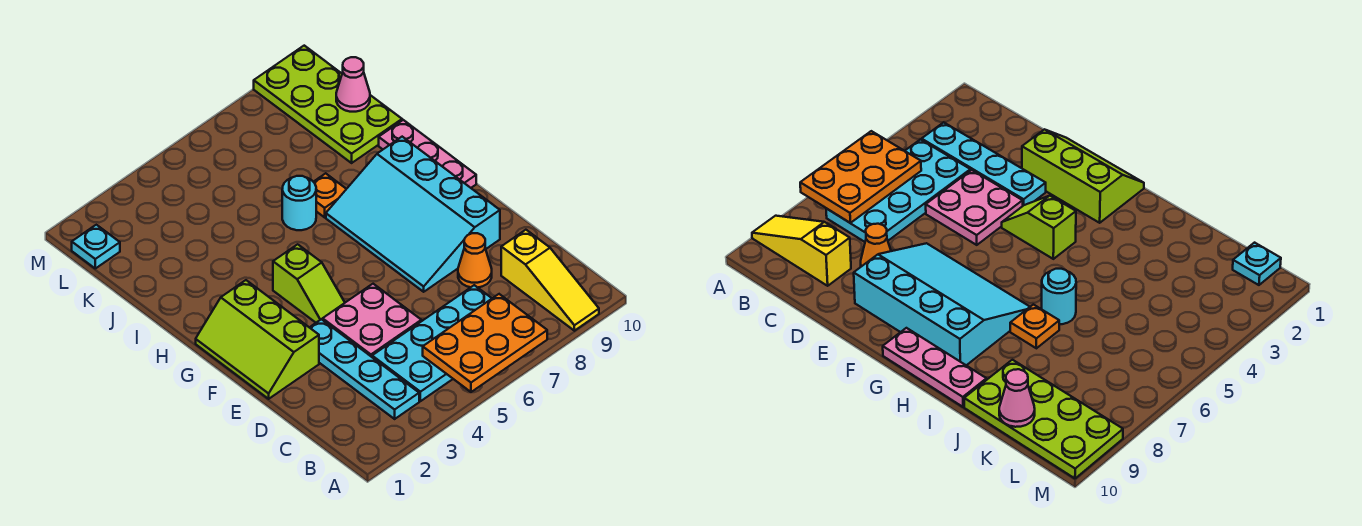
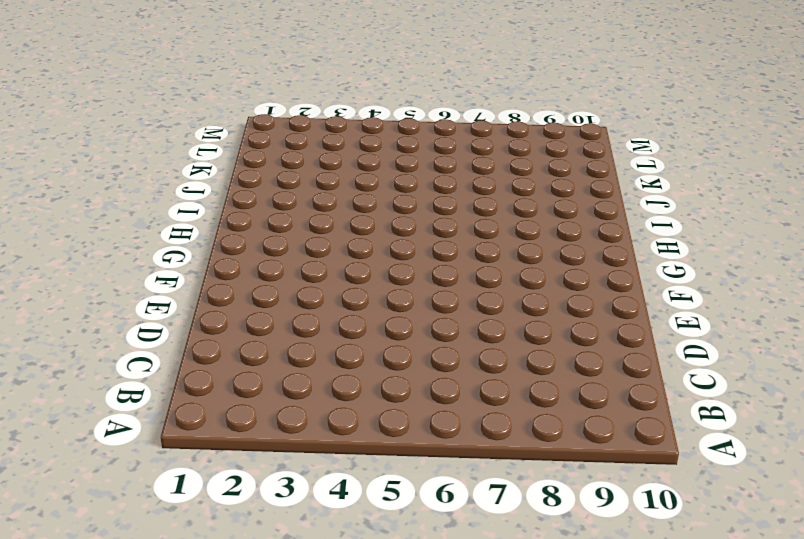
none -> yellow slope A9:C9 level 1 top C
none -> cyan plate B3:E3 level 1
none -> cyan plate B4:C7 level 1

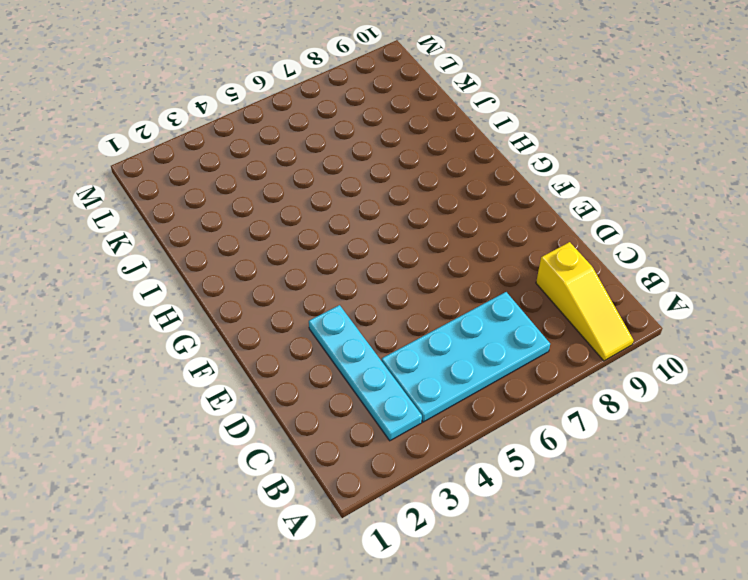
none -> pink plate D4:E5 level 1
none -> orange cone D8 level 1
none -> lime slope E1:G2 level 1 top 2

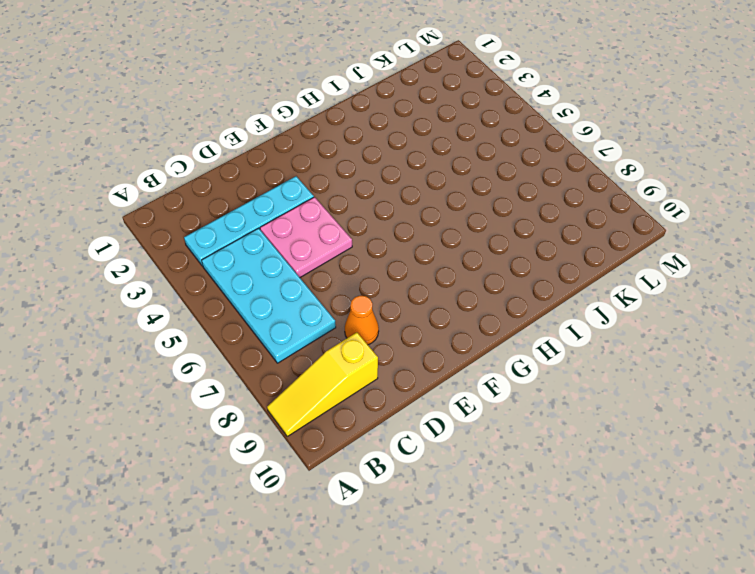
none -> lime slope E1:G2 level 1 top 2
none -> cyan slope E7:H9 level 1 top 9
none -> lime slope F4:G4 level 1 top G

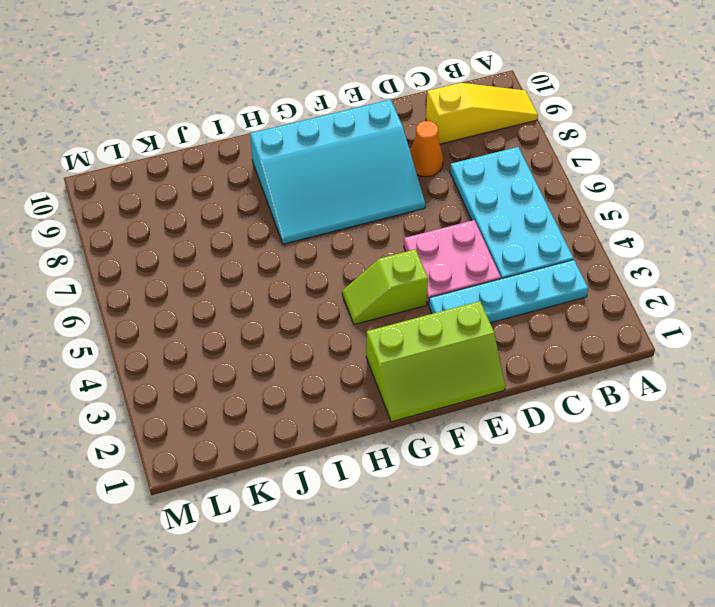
lime slope F4:G4 level 1 top F -> lime slope F4:G4 level 1 top G
none -> pink plate G10:I10 level 1
none -> cyan round brick I6 level 1
none -> orange plate I7 level 1

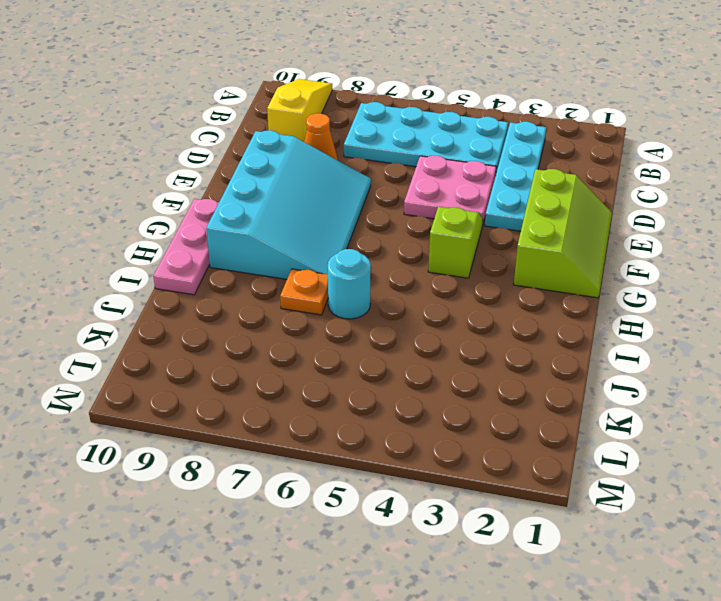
none -> lime plate J9:M10 level 1
none -> cyan plate L1 level 1
none -> orange plate A5:B7 level 2

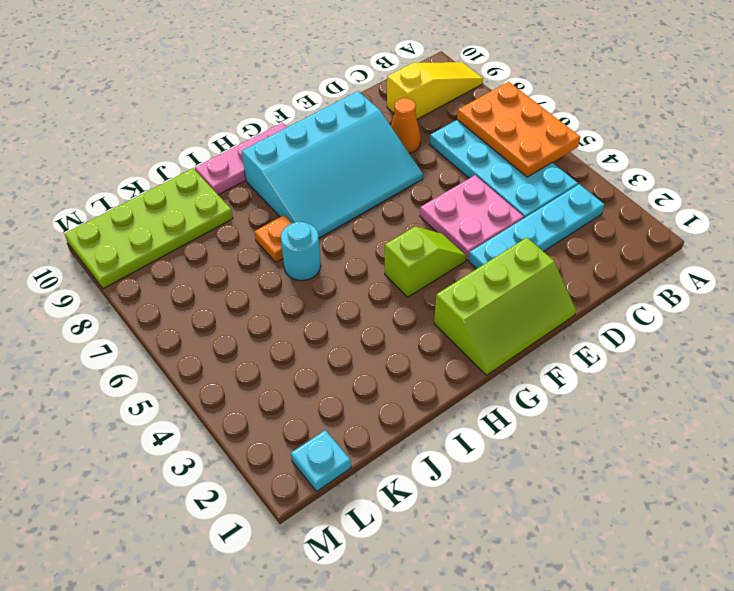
none -> pink cone K10 level 2

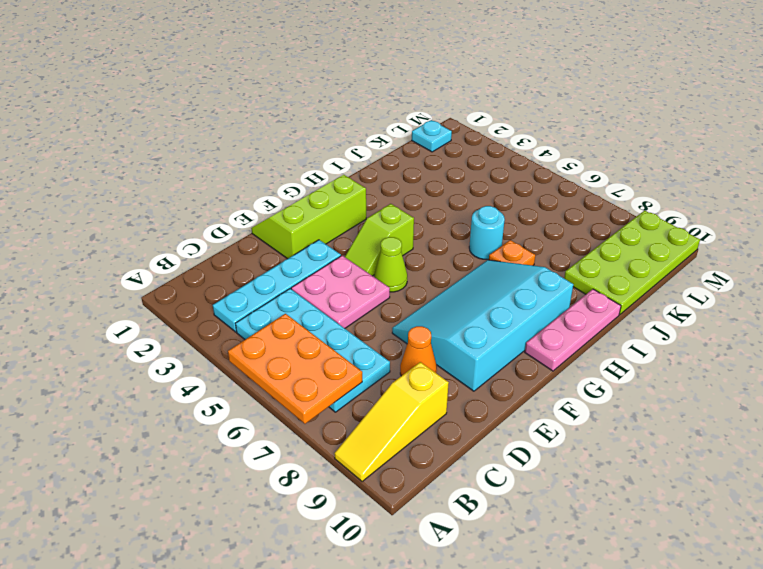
lime cone F5 level 1 -> none
none -> pink cone K10 level 2

